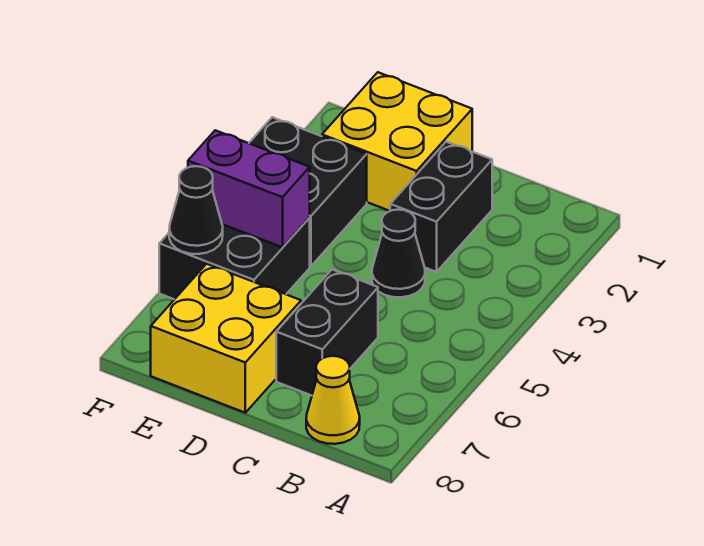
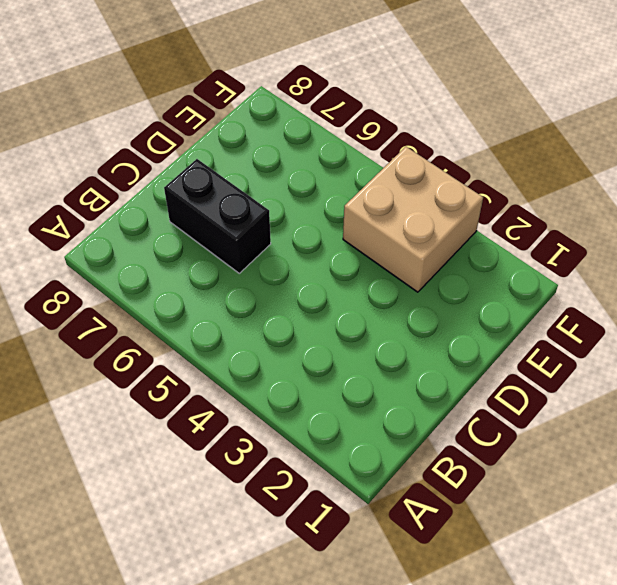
tan brick E3:F4 level 1 -> black brick E3:F4 level 1
none -> yellow cone B8 level 1
none -> black brick C2:C3 level 1

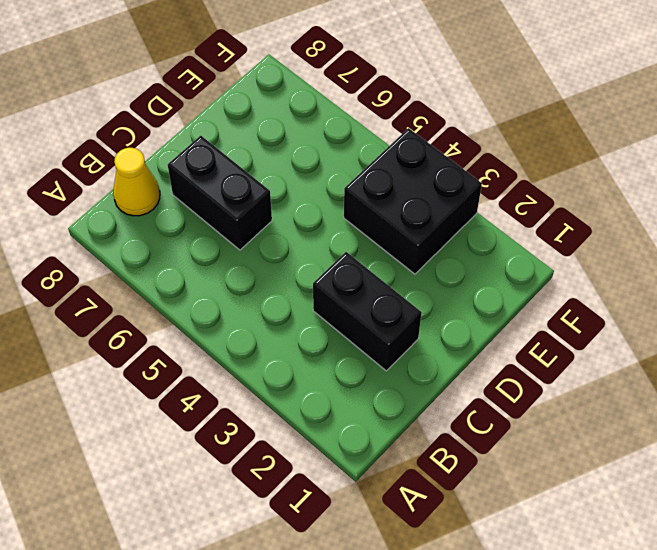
none -> black cone C4 level 1
none -> yellow brick D1:E2 level 1

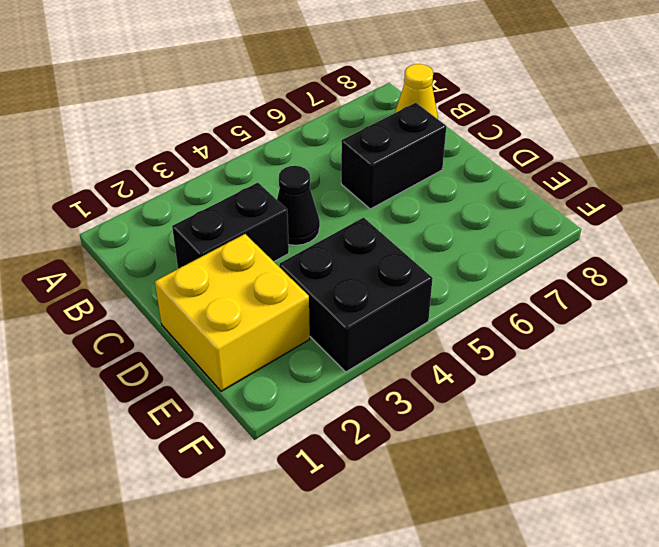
none -> yellow brick D7:E8 level 1
none -> black brick E5:F6 level 1

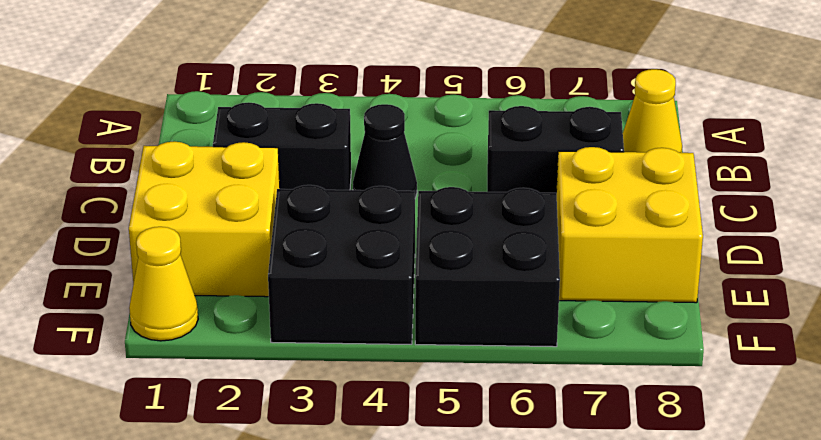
yellow cone F1 level 1 -> none
none -> purple brick E5:F5 level 2
none -> black cone F6 level 2

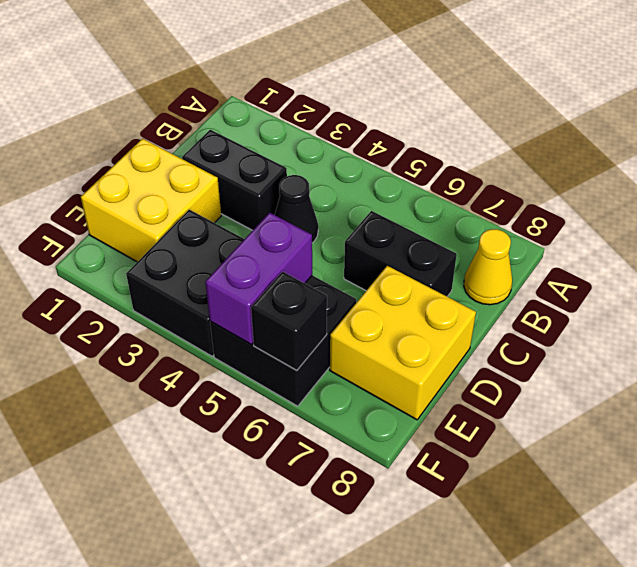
black brick F6 level 2 -> black cone F6 level 2

